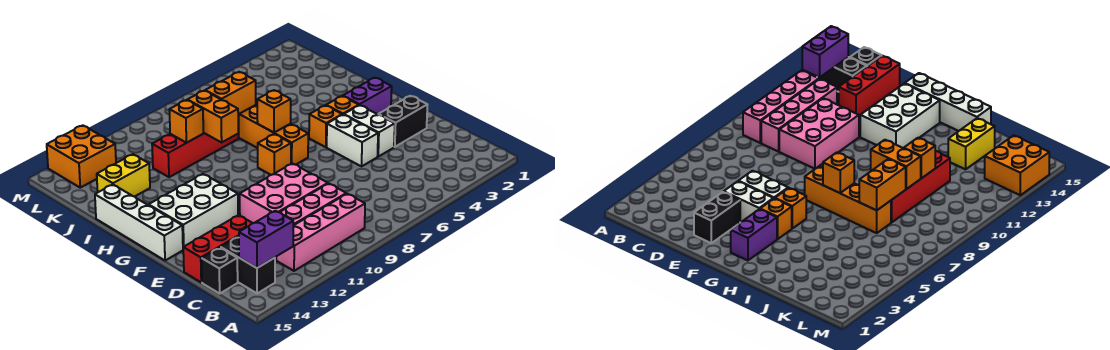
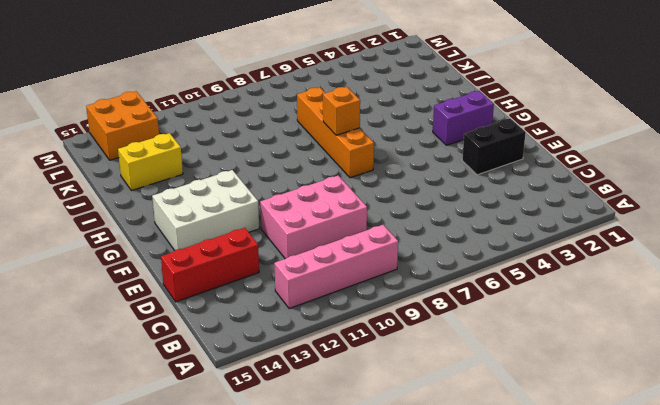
none -> black brick B14:C14 level 1
none -> pink brick C9:C12 level 1
none -> black brick C15 level 1

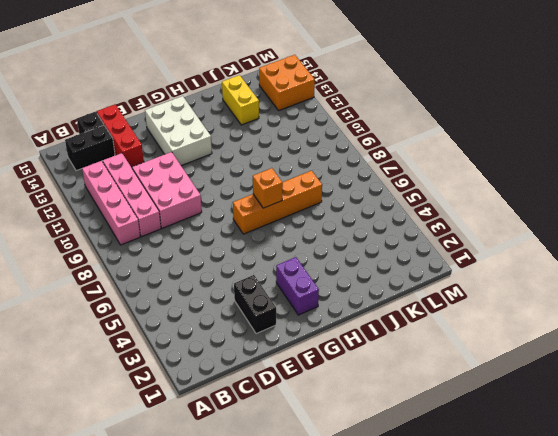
none -> white brick E4:F4 level 1
none -> white brick E5:F5 level 1
none -> white brick F15:I15 level 1

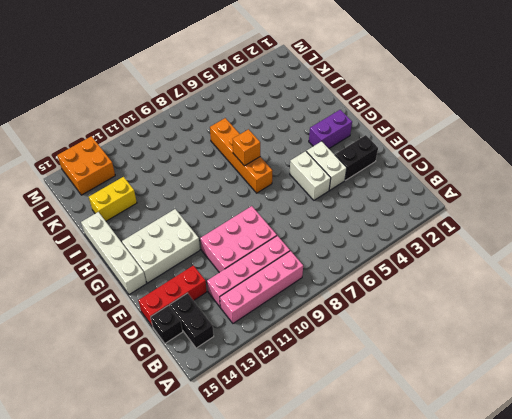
none -> orange brick G4 level 1
none -> orange brick G5 level 1
none -> orange brick G8 level 1

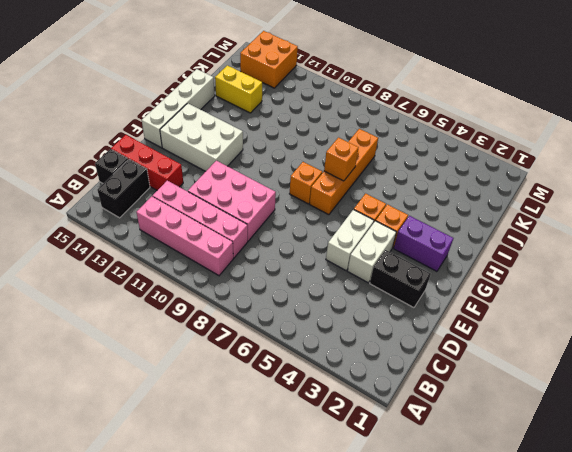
none -> red brick J8:J11 level 1
none -> purple brick B13:B14 level 2
none -> orange brick I9:J9 level 2

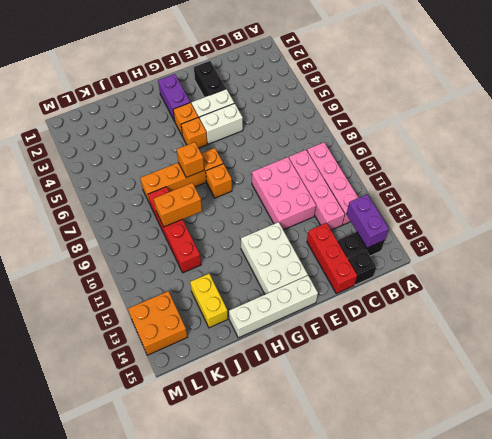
none -> orange brick J7:J8 level 2
none -> orange brick J10 level 2

